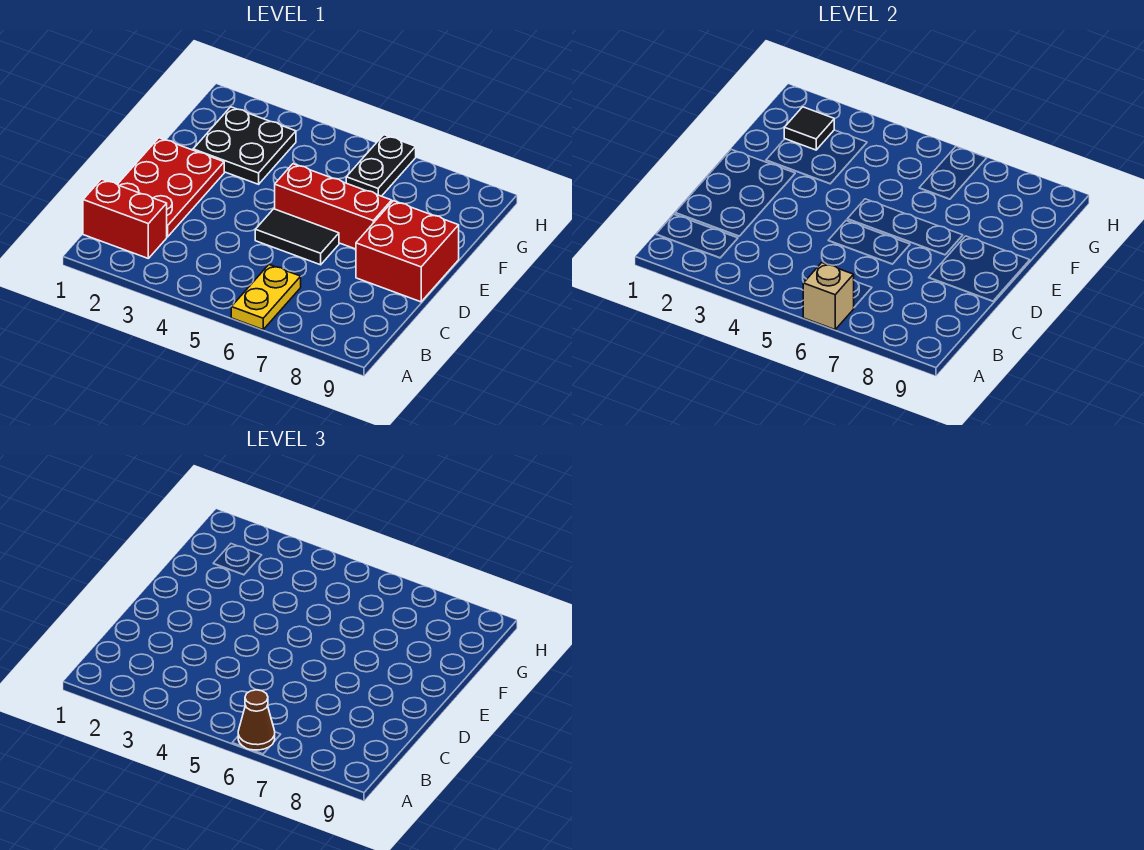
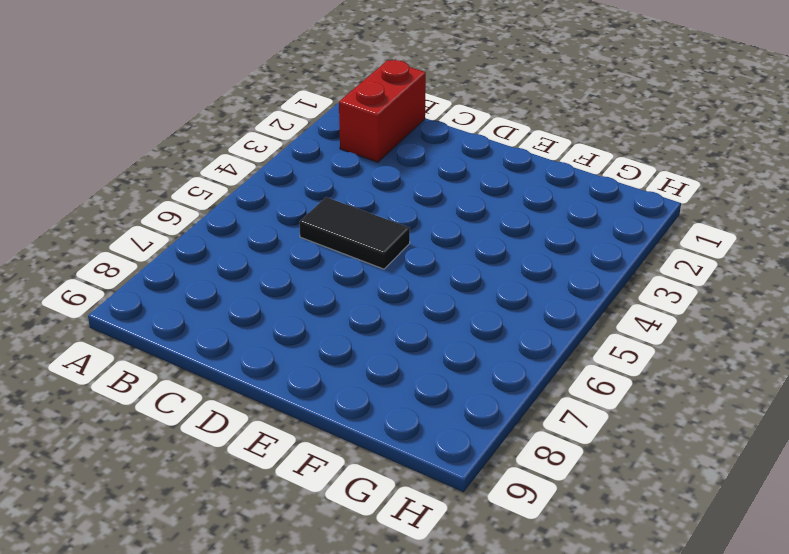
black tile C5:D5 level 1 -> black tile D5:D6 level 1
none -> yellow plate A6:B6 level 1
none -> red plate C1:E2 level 1

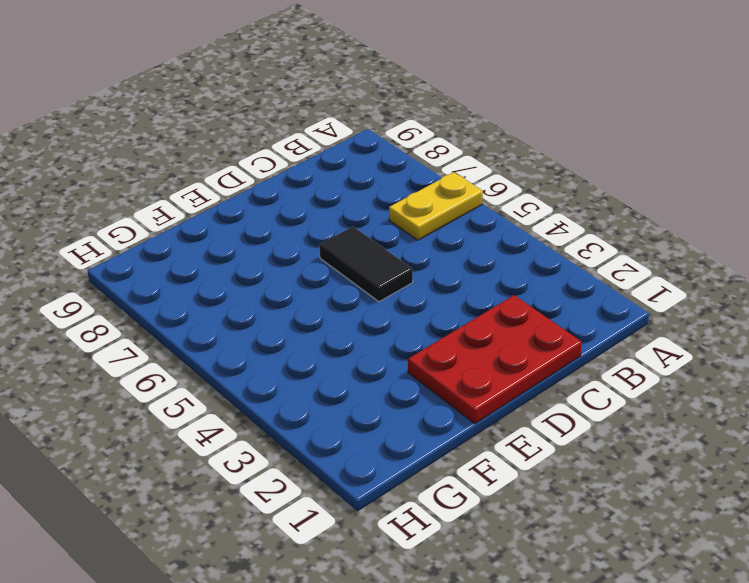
none -> red brick B1:B2 level 1
none -> red brick D8:E9 level 1

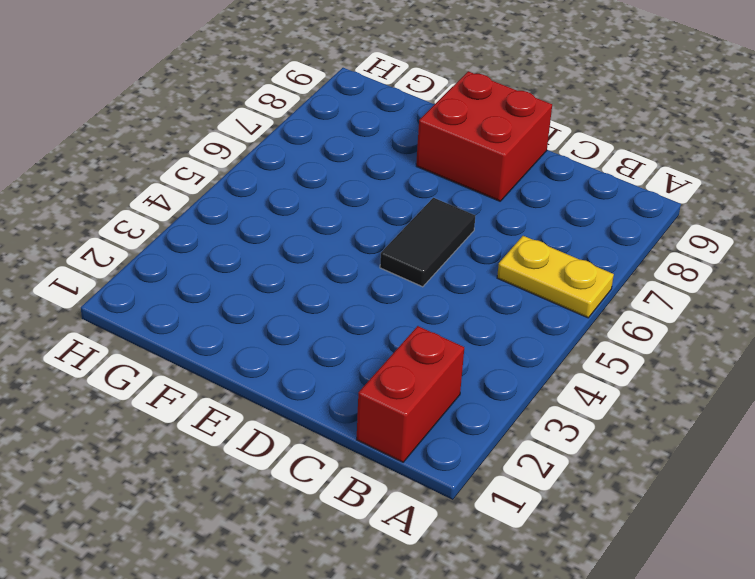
none -> red plate C1:E2 level 1
none -> red brick E5:E7 level 1

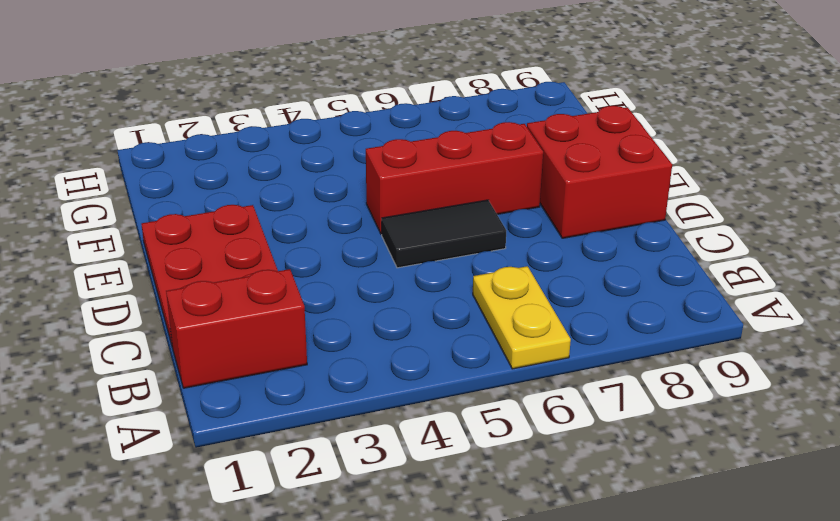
none -> black plate F2:G3 level 1
none -> black plate G6:H6 level 1

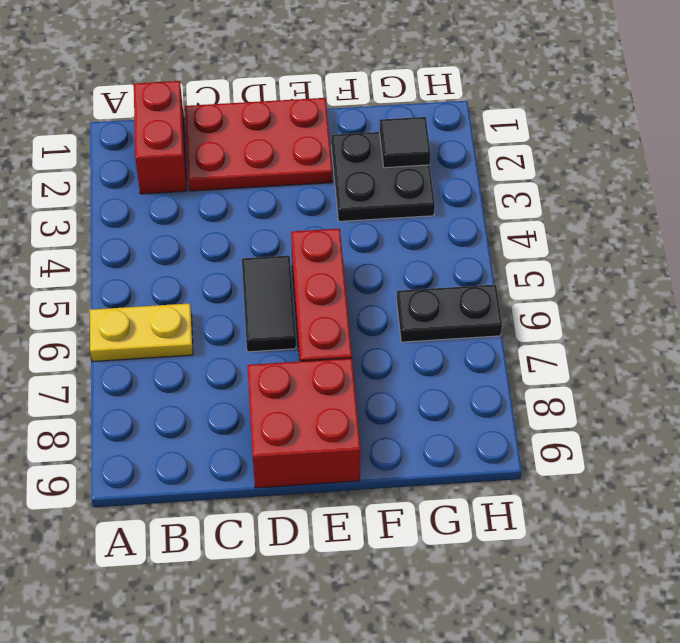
none -> tan brick A6 level 2
none -> brown cone A6 level 3

